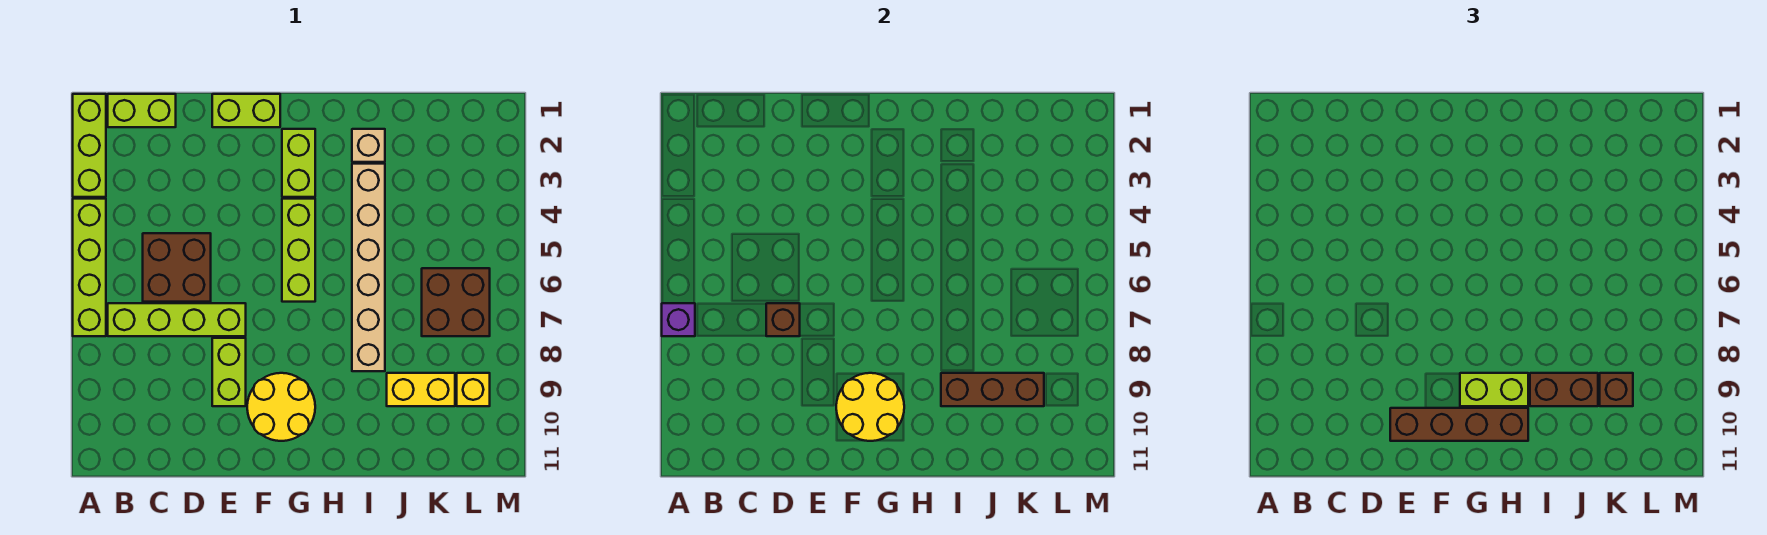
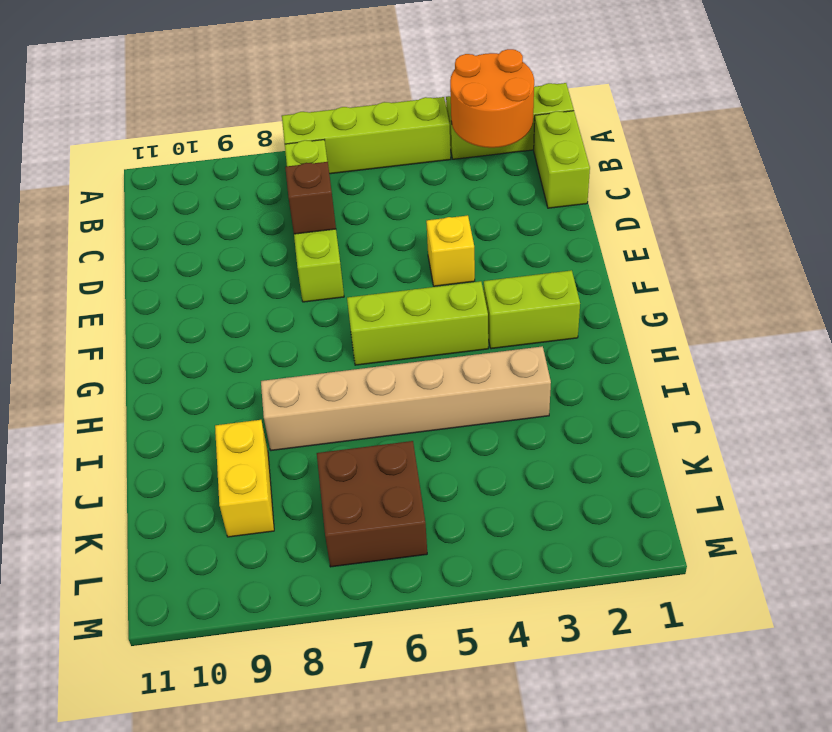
orange round brick A2:B3 level 2 -> none
yellow brick E4 level 1 -> yellow brick L9 level 1
none -> brown brick C5:D6 level 1
none -> lime brick E1:F1 level 1
none -> lime brick E8:E9 level 1

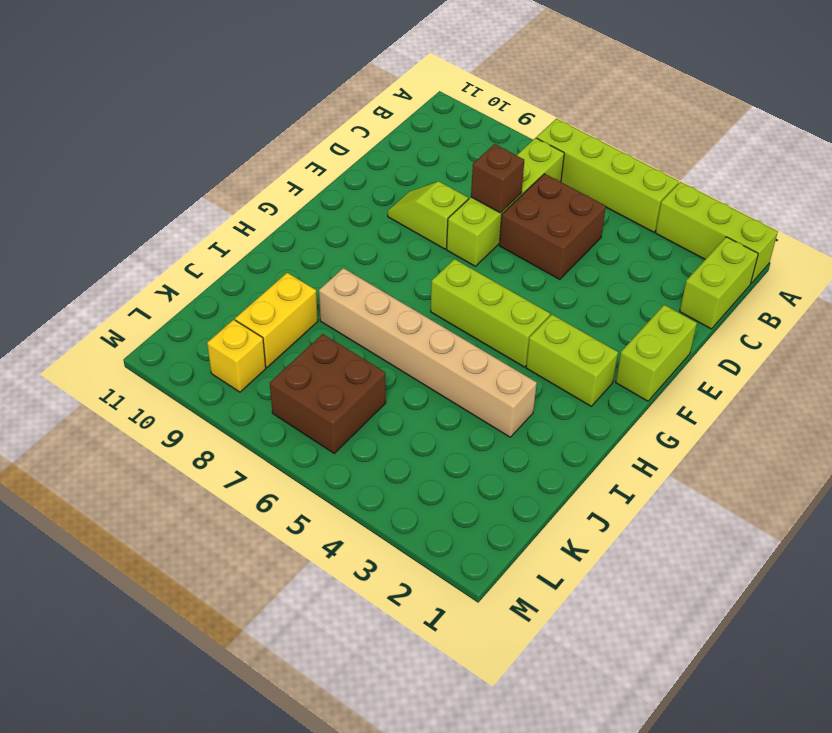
lime slope E8:E9 level 1 top 8 -> lime brick E8:E9 level 1
none -> yellow round brick F9:G10 level 1
none -> tan brick I2 level 1
none -> purple brick A7 level 2

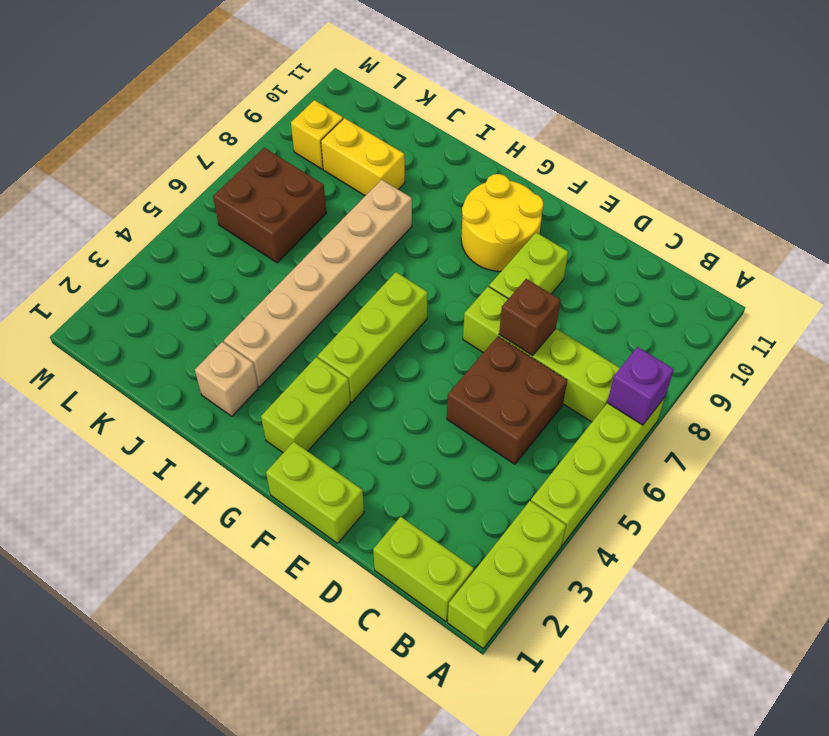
none -> yellow round brick F9:G10 level 2
none -> brown brick I9:K9 level 2
none -> brown brick E10:H10 level 3

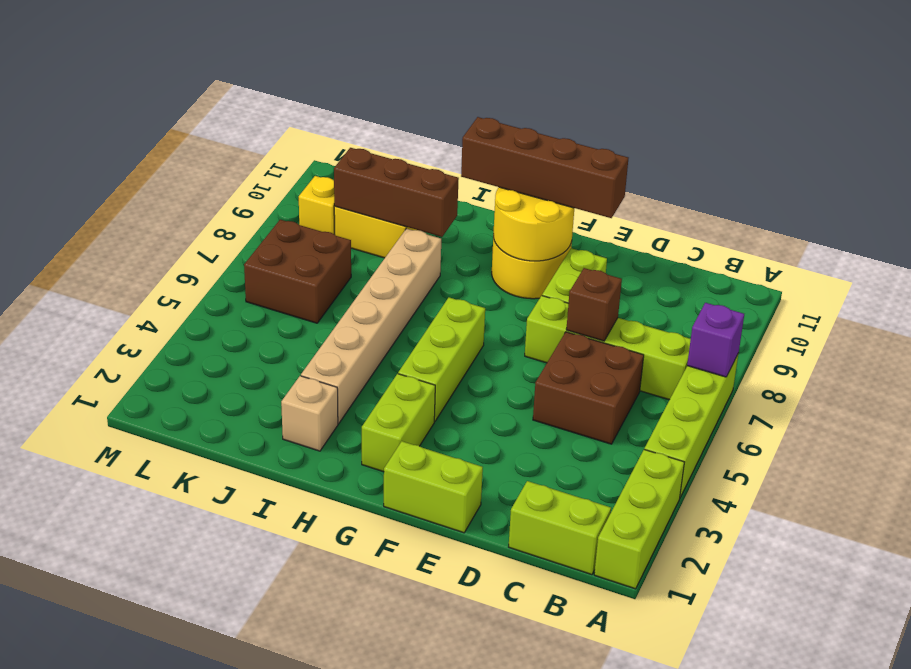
none -> lime brick G9:H9 level 3
none -> brown brick I9:J9 level 3
none -> brown brick K9 level 3

